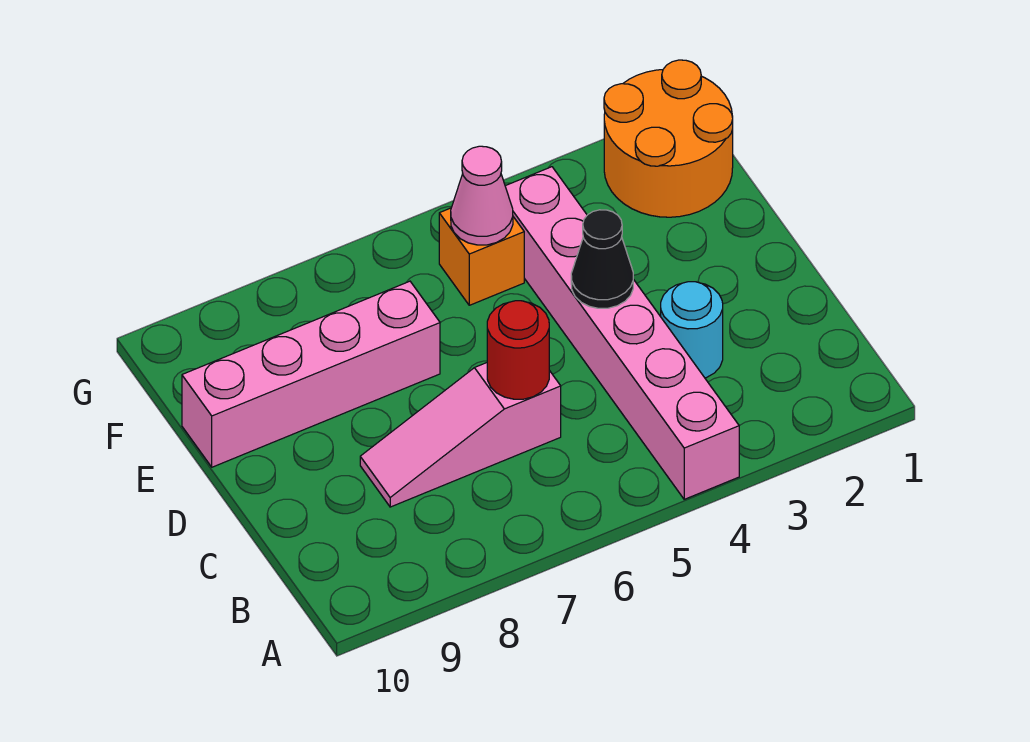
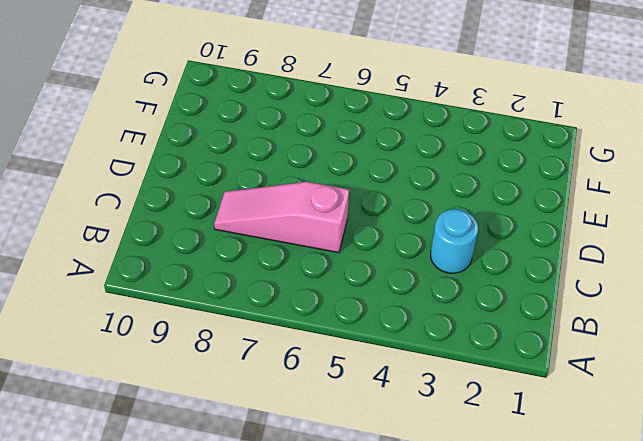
none -> pink brick A4:F4 level 1
none -> pink brick E7:E10 level 1

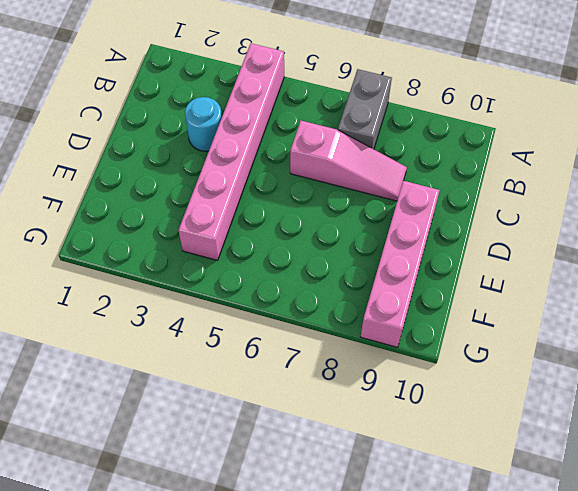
grey brick A7:B7 level 1 -> none
pink brick D9:G9 level 1 -> pink brick E7:E10 level 1
none -> orange round brick F1:G2 level 1
none -> orange brick F5 level 1

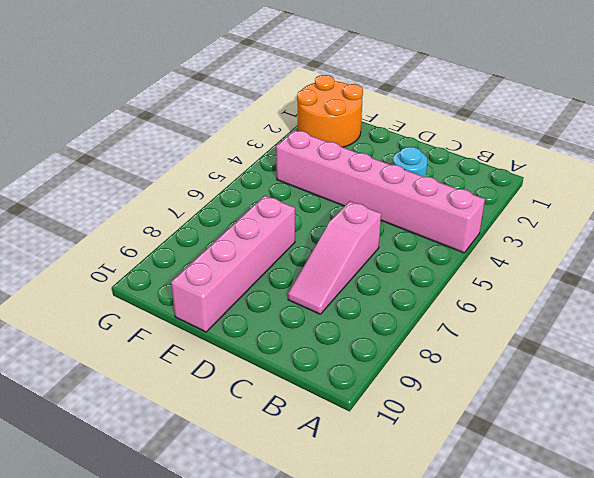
none -> orange brick F5 level 1
none -> red round brick C6 level 2

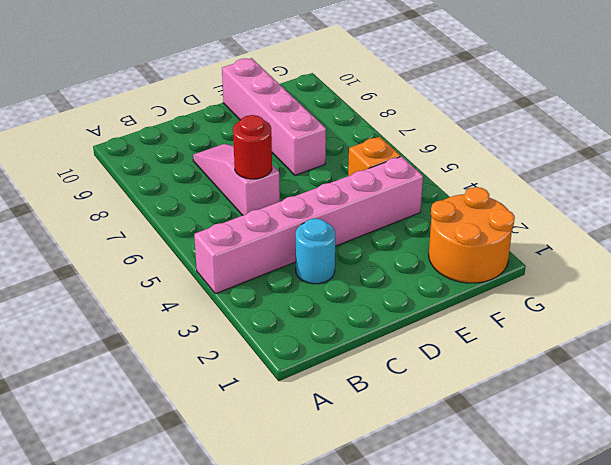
none -> black cone D4 level 2
none -> pink cone F5 level 2

